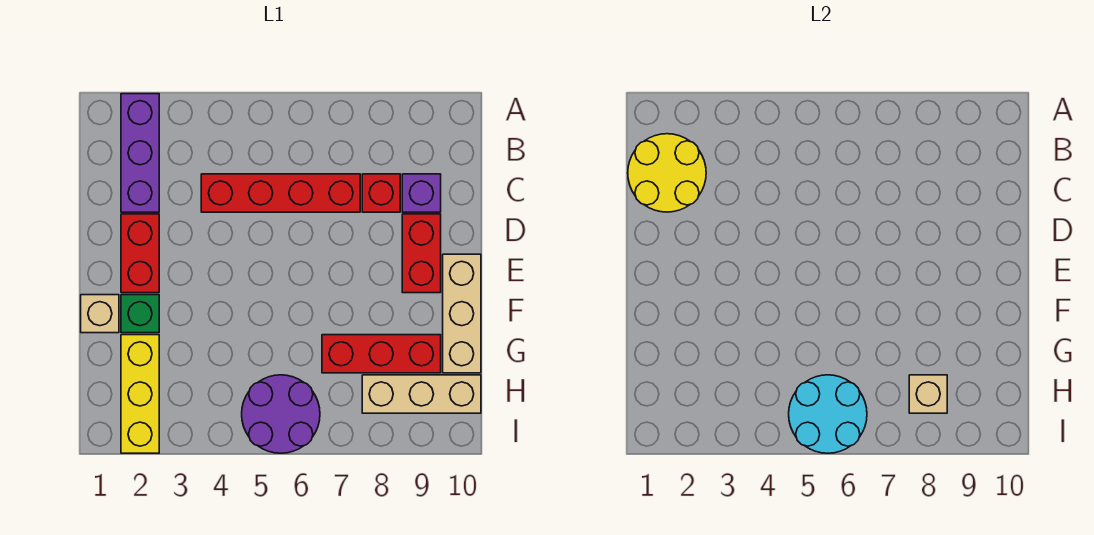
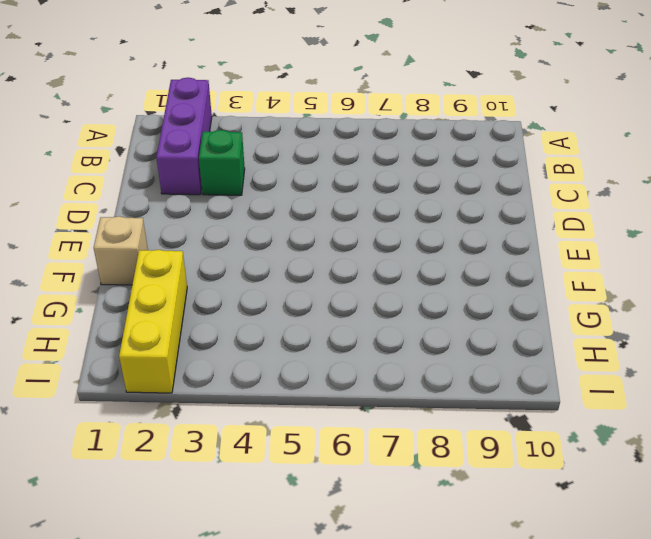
green brick C3 level 1 -> green brick F2 level 1
none -> red brick C4:C7 level 1
none -> red brick C8 level 1
none -> purple brick C9 level 1

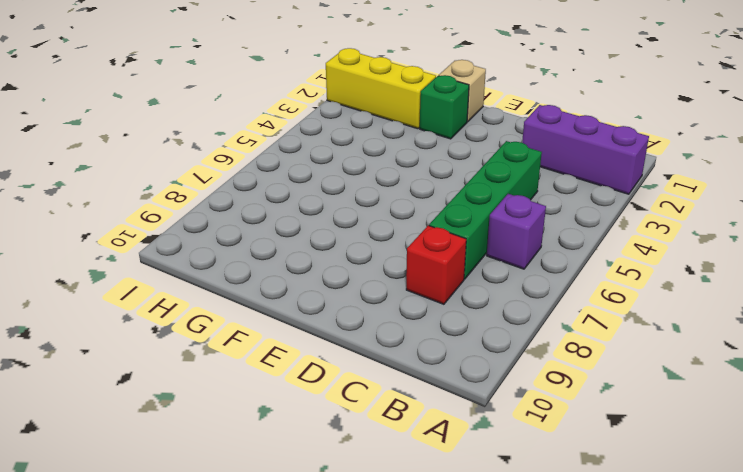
purple brick B6 level 1 -> purple brick C9 level 1
green brick C4:C7 level 1 -> red brick C4:C7 level 1
none -> red brick D2:E2 level 1
none -> red brick D9:E9 level 1
none -> tan brick E10:G10 level 1

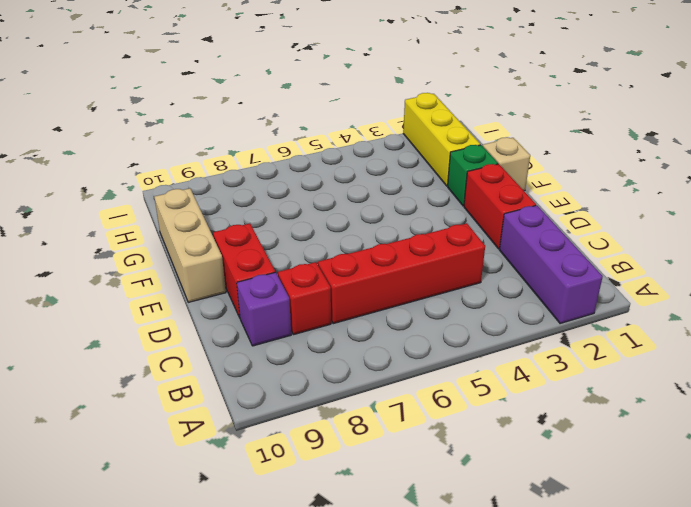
none -> red brick G7:G9 level 1
none -> purple round brick H5:I6 level 1
none -> tan brick H8:H10 level 1

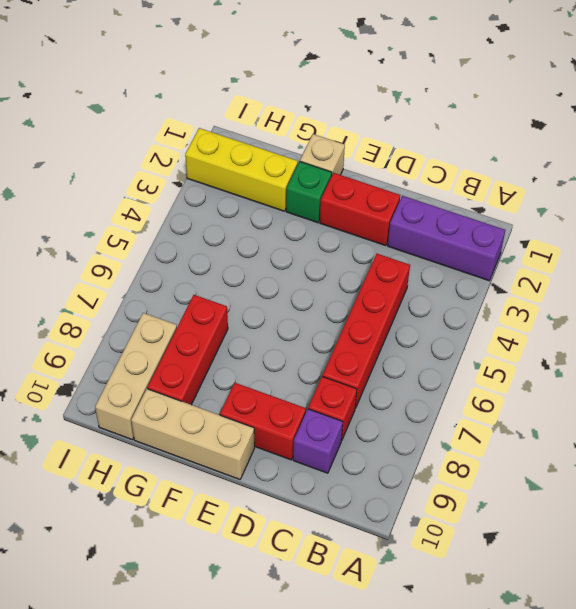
none -> purple round brick H5:I6 level 1
none -> yellow round brick B1:C2 level 2
none -> cyan round brick H5:I6 level 2

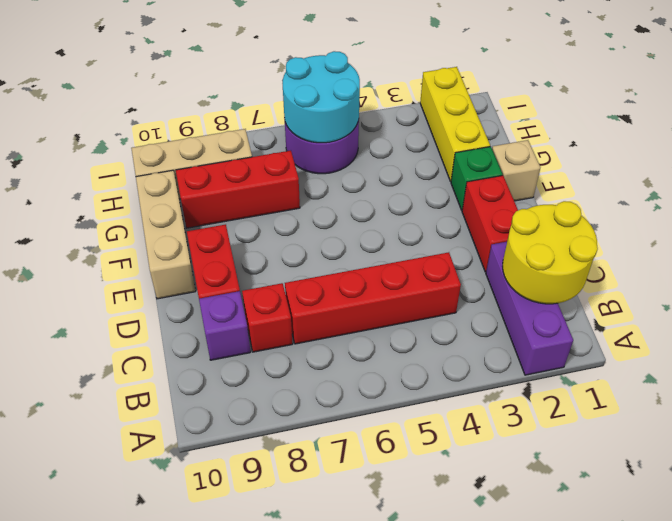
none -> tan brick H8 level 2

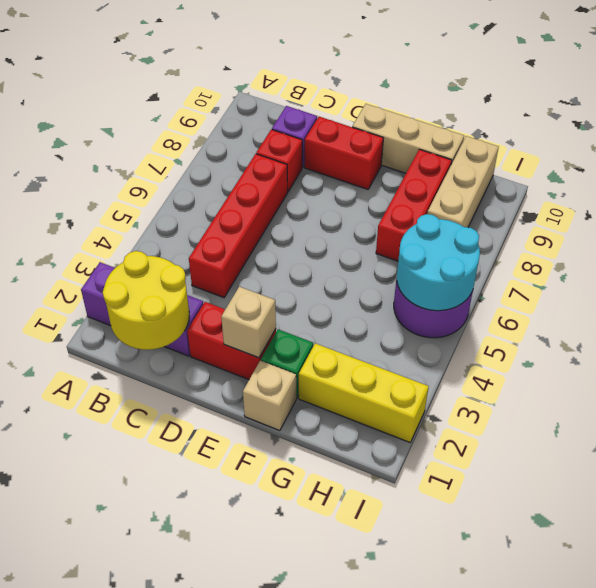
tan brick E2 level 2 -> tan brick H8 level 2

